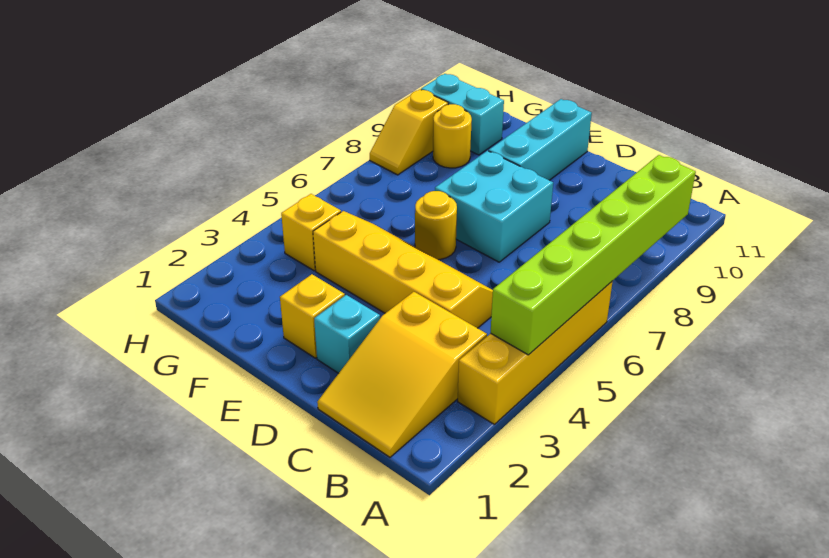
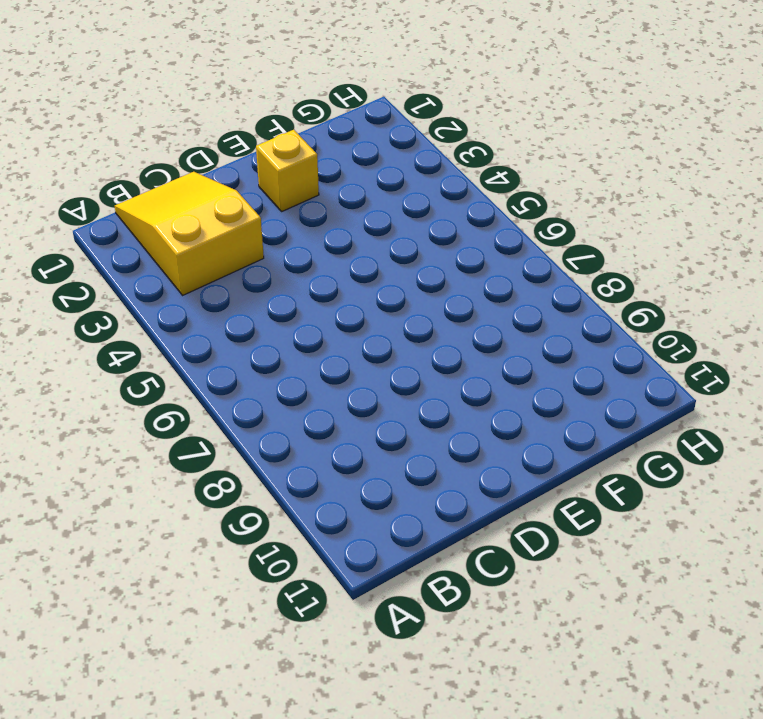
none -> yellow brick A3:A6 level 1
none -> yellow slope C4:F5 level 1 top 4
none -> cyan brick D2 level 1

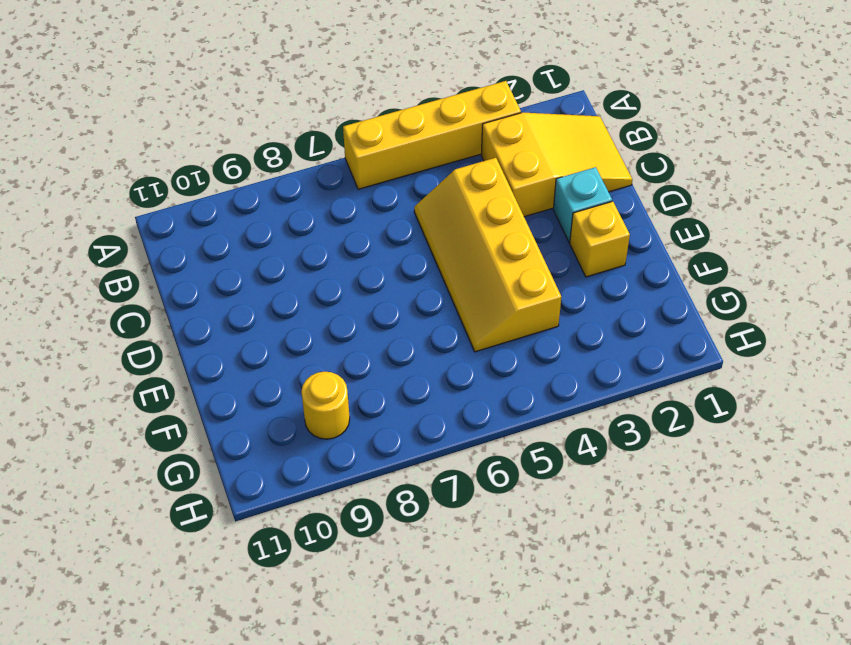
none -> cyan brick D7:E8 level 1
none -> yellow round brick E6 level 1
none -> cyan brick E9:E11 level 1

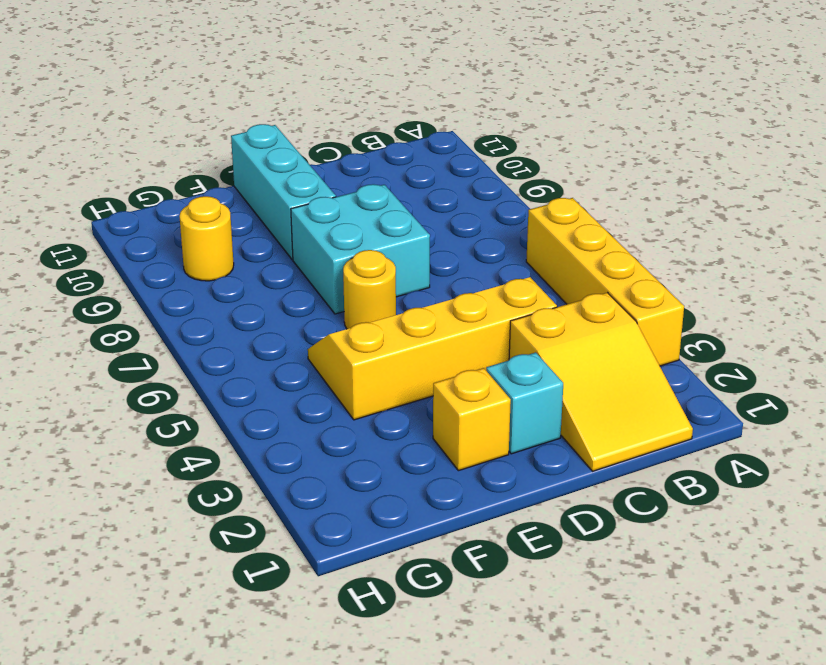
none -> yellow brick G4 level 1
none -> cyan brick G10:H10 level 1
none -> yellow slope H8:H9 level 1 top 9

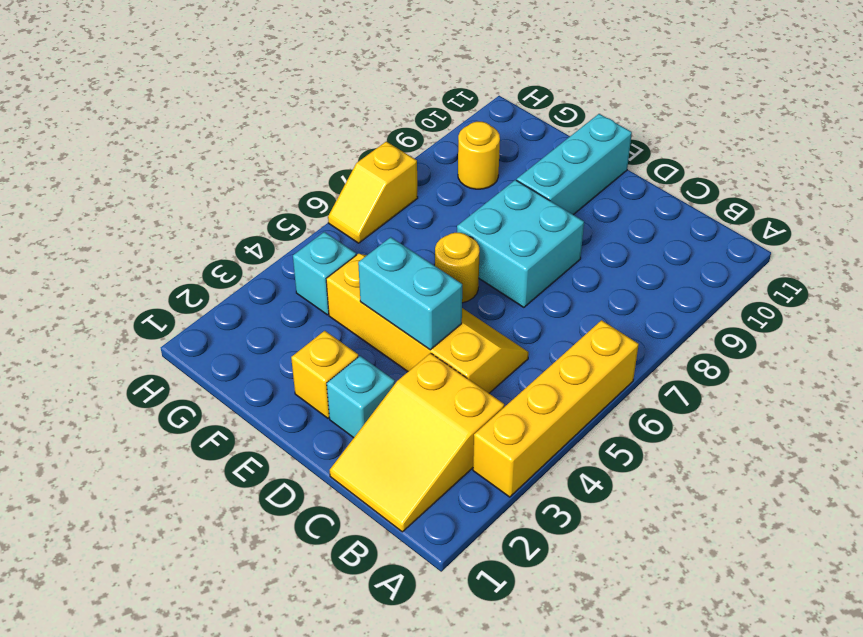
cyan brick D4:E4 level 2 -> cyan brick G10:H10 level 1
cyan brick G4 level 1 -> yellow brick G4 level 1
yellow slope H6:H7 level 1 top 7 -> yellow slope H8:H9 level 1 top 9
none -> lime brick A4:A9 level 2

